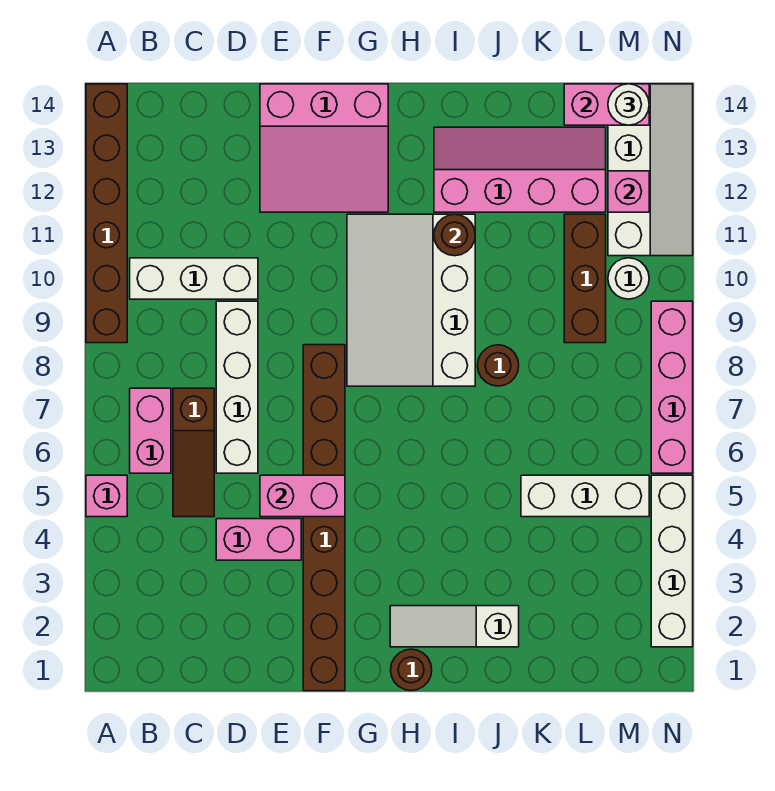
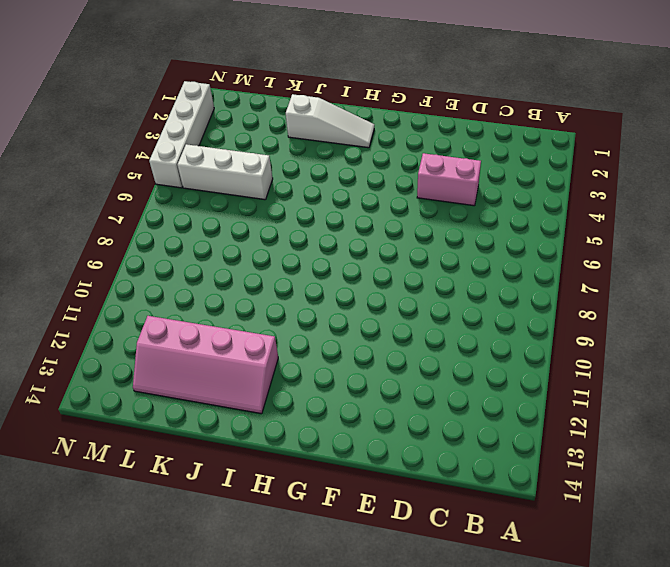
none -> pink brick A5 level 1
none -> brown brick A9:A14 level 1
none -> pink brick B6:B7 level 1

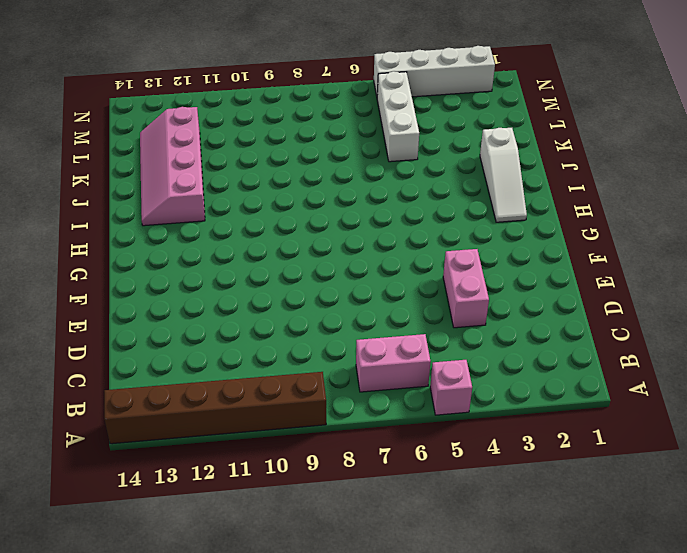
none -> white brick B10:D10 level 1
none -> brown slope C5:C7 level 1 top 7
none -> white brick D6:D9 level 1

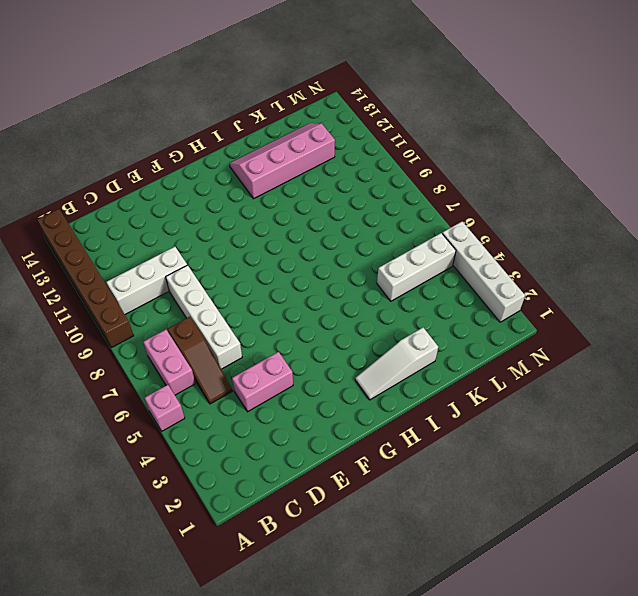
none -> pink slope E12:G14 level 1 top 14
none -> brown brick F1:F8 level 1
none -> white slope G8:I11 level 1 top I

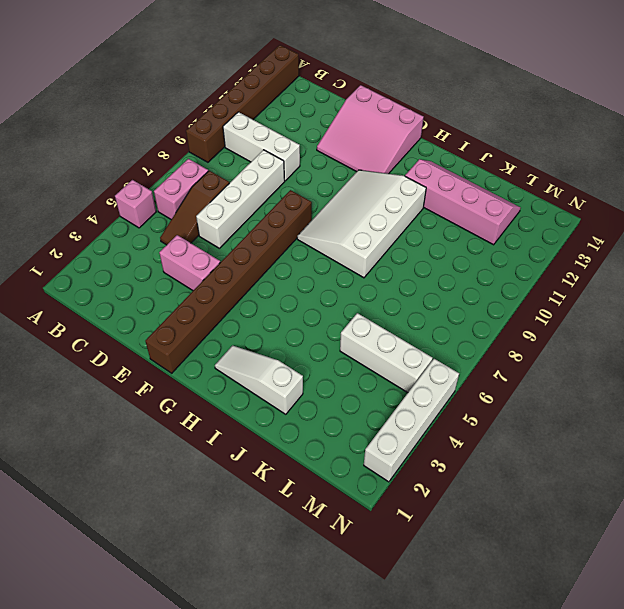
none -> brown round brick H1 level 1
none -> brown round brick J8 level 1
none -> brown brick L9:L11 level 1

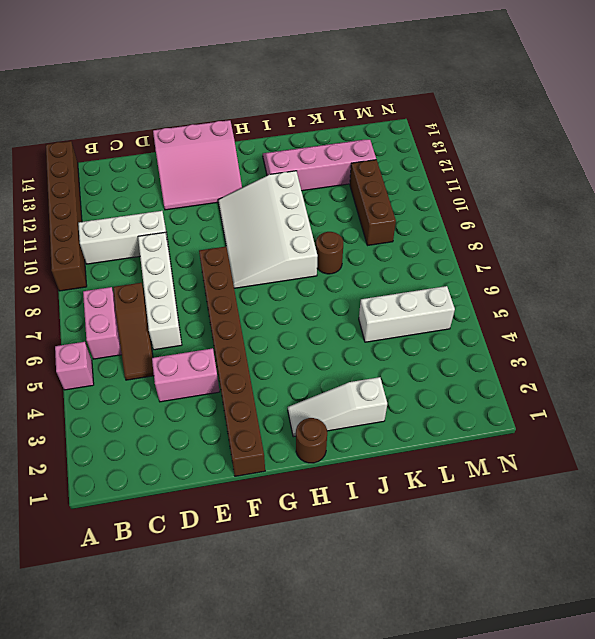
none -> white round brick M10 level 1
none -> white slope M11:N14 level 1 top M
none -> white brick N2:N5 level 1

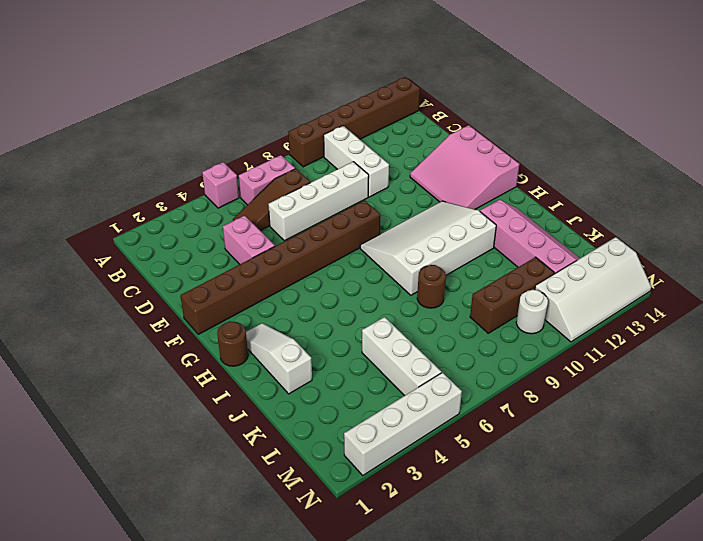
none -> pink brick N6:N9 level 1
none -> pink brick E5:F5 level 2
none -> brown round brick I11 level 2

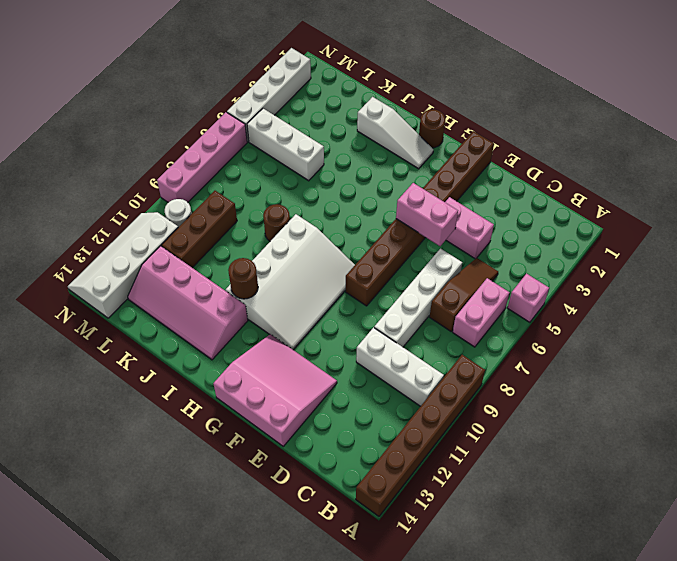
none -> pink brick L14:M14 level 2
none -> pink brick M12 level 2
none -> white round brick M14 level 3

